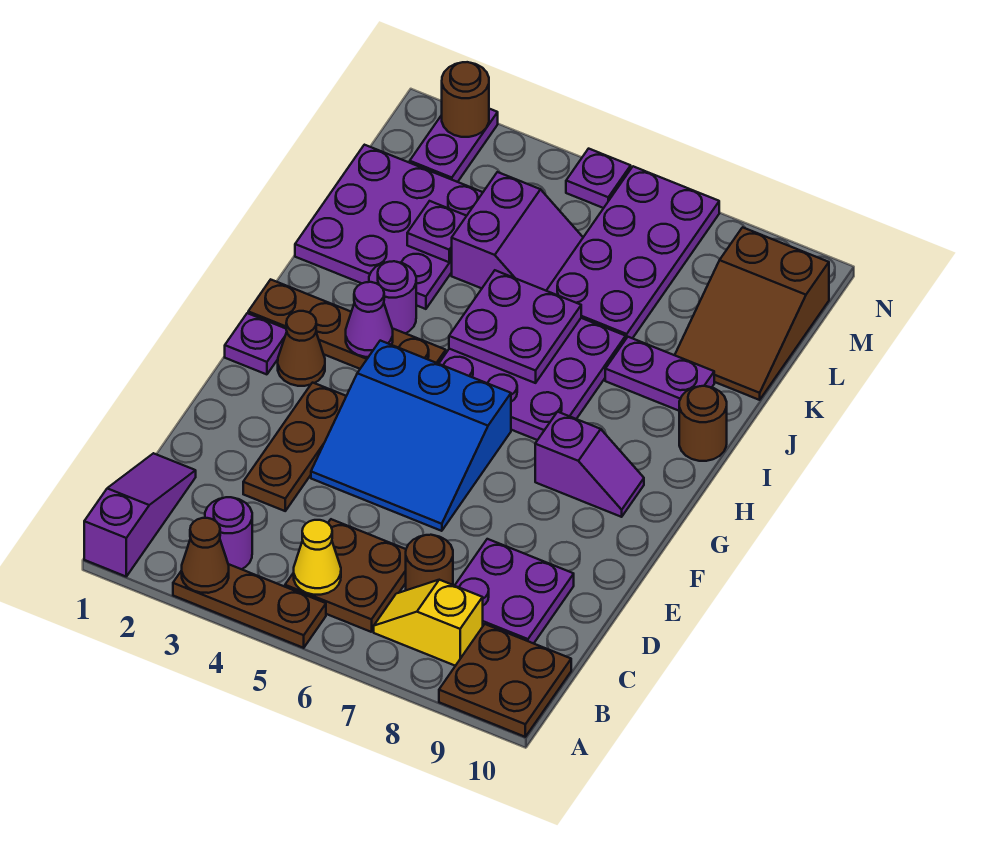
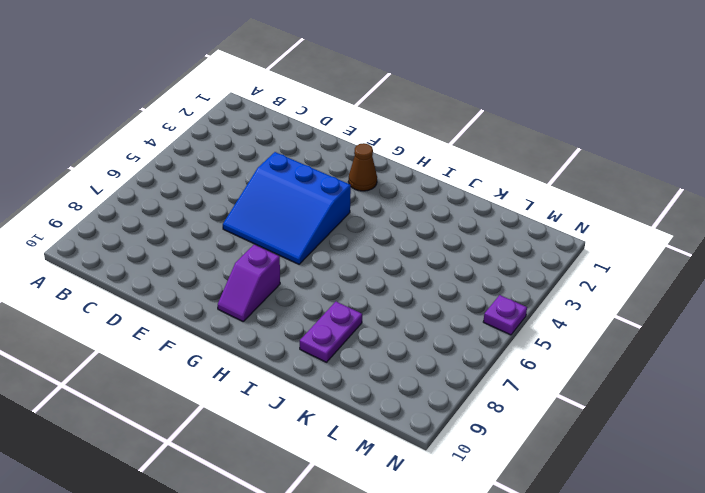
blue slope E4:G6 level 1 top 4 -> blue slope E4:G6 level 1 top G
none -> purple slope A1:C1 level 1 top A
none -> brown plate A3:A5 level 1
none -> brown plate A9:B10 level 1
none -> purple round brick B3 level 1

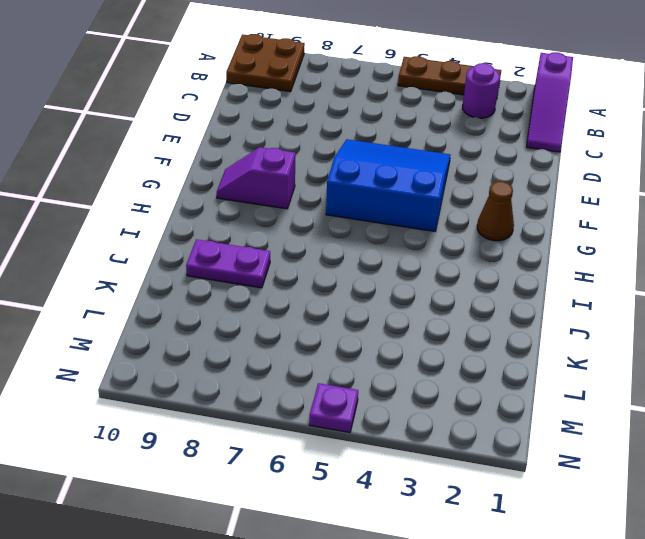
none -> brown plate B5:C6 level 1
none -> yellow slope B7:B8 level 1 top 8
none -> brown round brick C7 level 1
none -> purple plate C8:D9 level 1

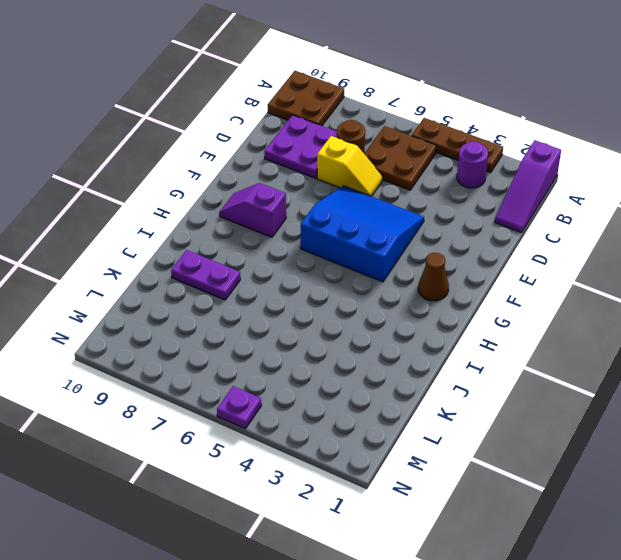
yellow slope D6:D7 level 1 top 7 -> yellow slope B7:B8 level 1 top 8
none -> brown plate D3:F3 level 1
none -> purple plate G1 level 1
none -> brown plate H1:H4 level 1
none -> purple plate H5:J7 level 1

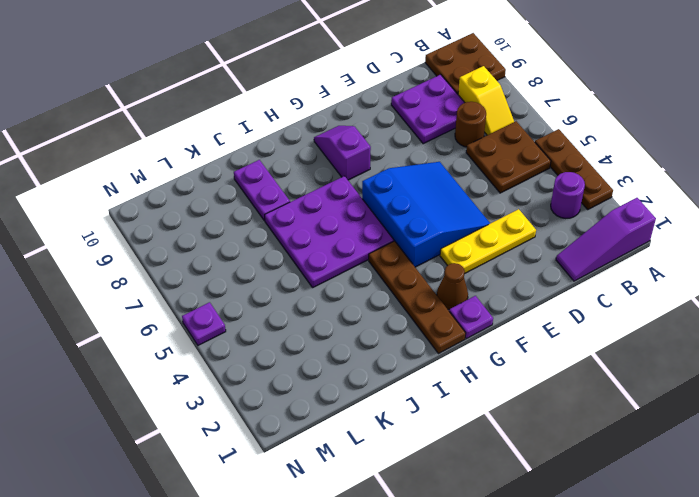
yellow plate D3:F3 level 1 -> brown plate D3:F3 level 1
none -> purple round brick I3 level 1
none -> brown round brick I10 level 1
none -> purple plate J1:L3 level 1
none -> purple slope K4:L5 level 1 top 4

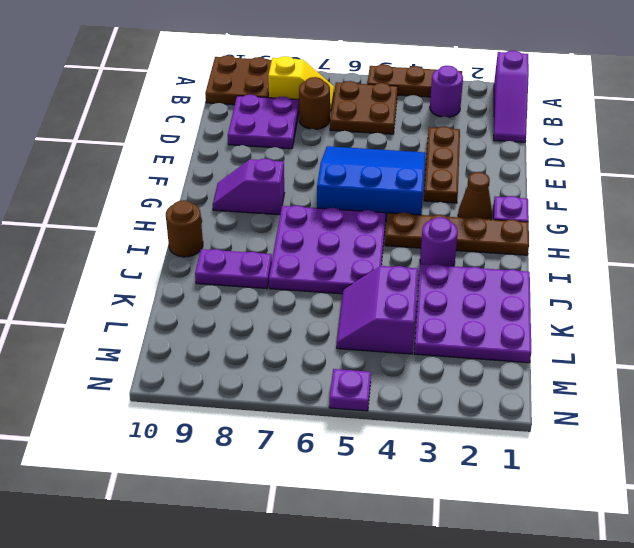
none -> purple plate K6:N7 level 1
none -> brown slope K9:M10 level 1 top M
none -> purple plate M2:N2 level 1
none -> brown cone A3 level 2

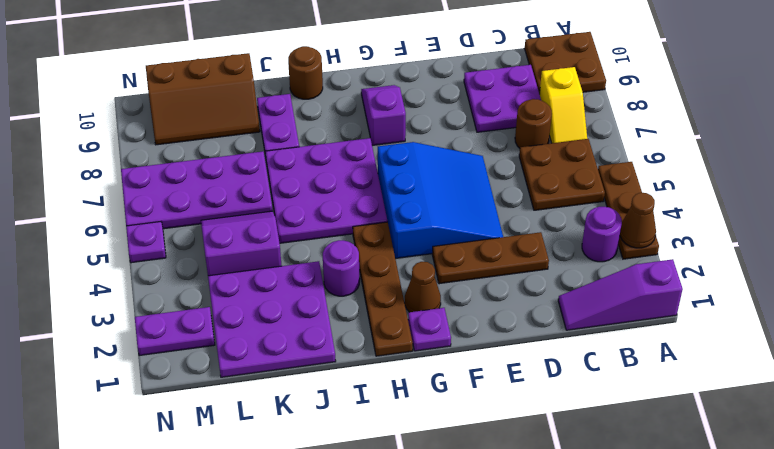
brown slope K9:M10 level 1 top 10 -> brown slope K9:M10 level 1 top M
none -> yellow cone B5 level 2
none -> purple cone H3 level 2
none -> purple plate I5:J6 level 2
none -> purple plate K3 level 2

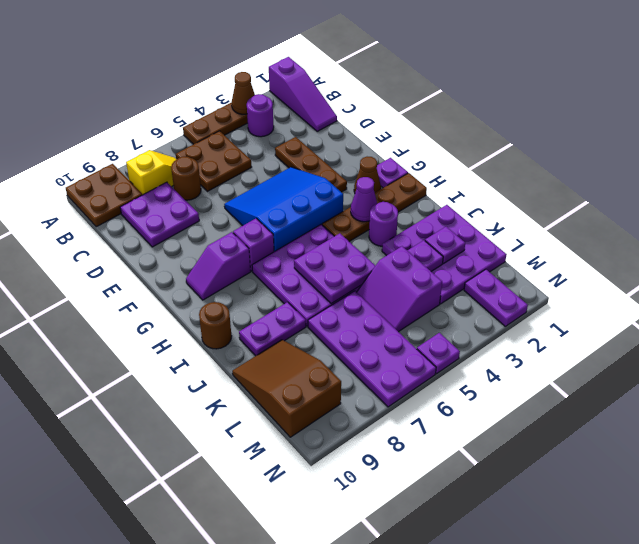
purple brick G7 level 1 -> none
purple plate K2 level 2 -> none
none -> yellow cone B5 level 2
none -> brown round brick N2 level 2

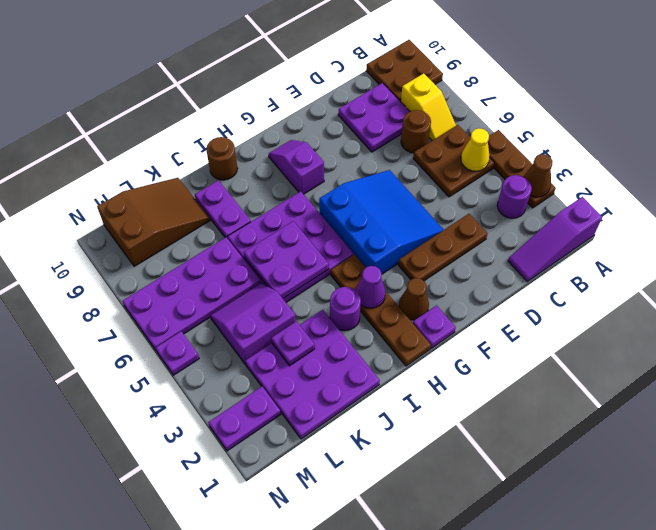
none -> brown round brick N2 level 2

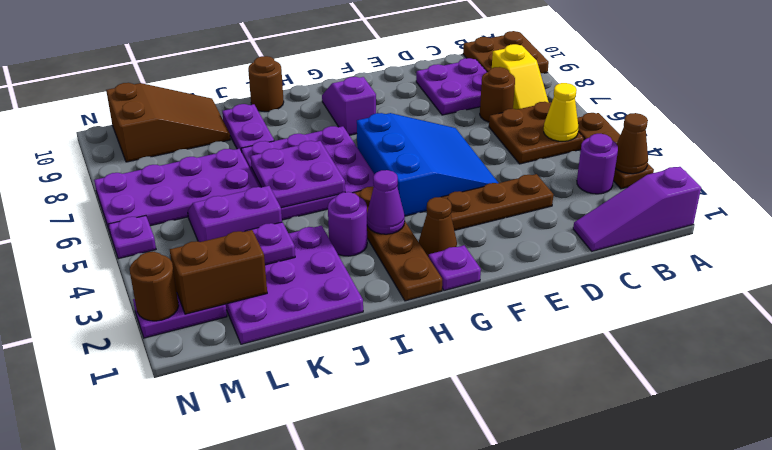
brown brick L2:M2 level 2 -> none

